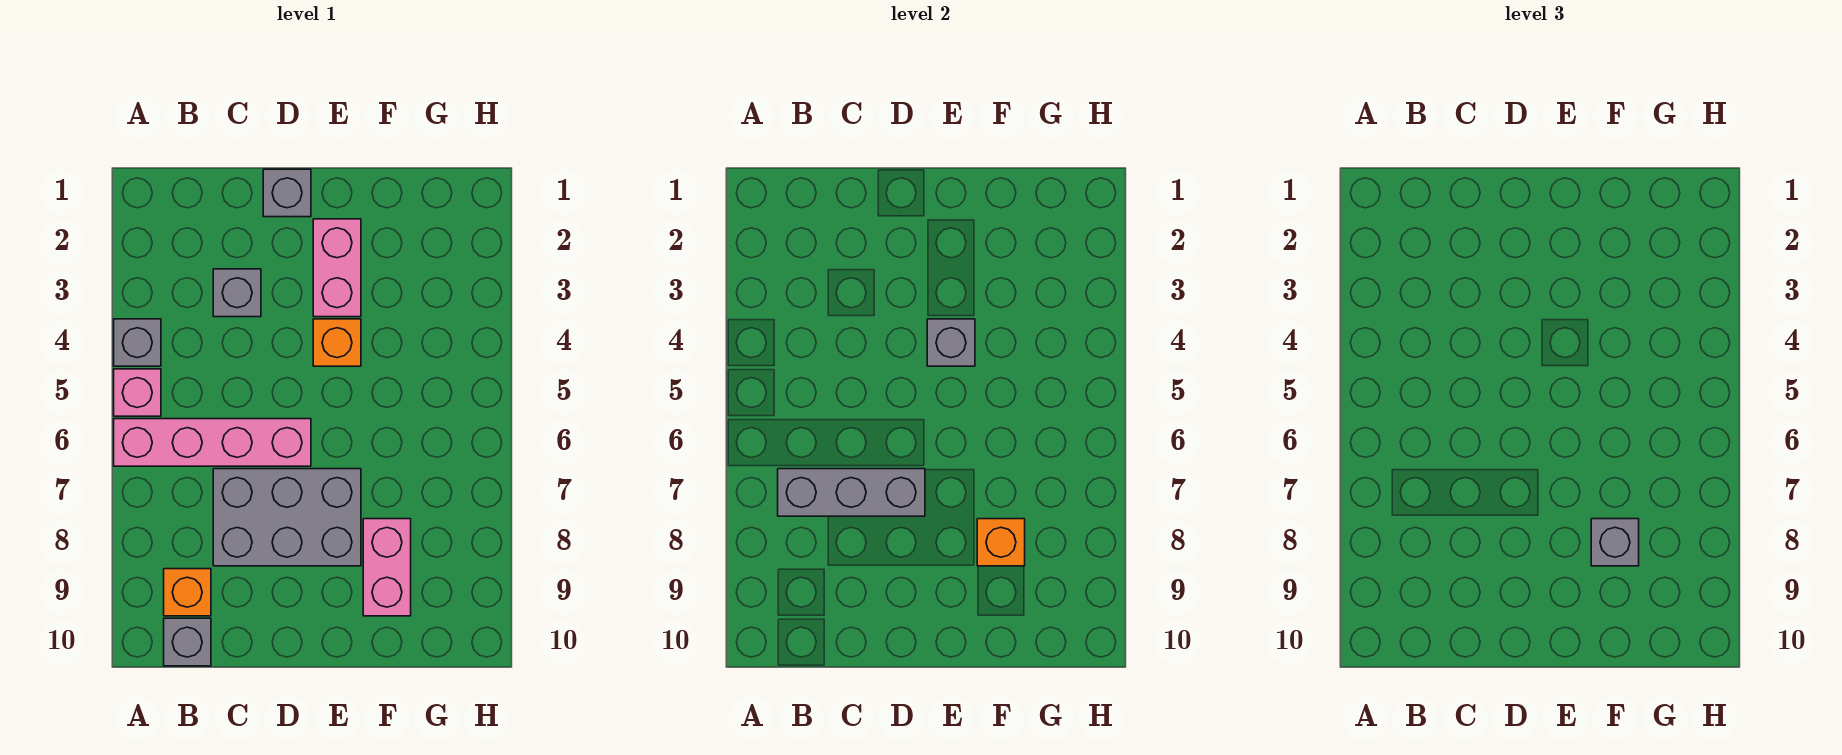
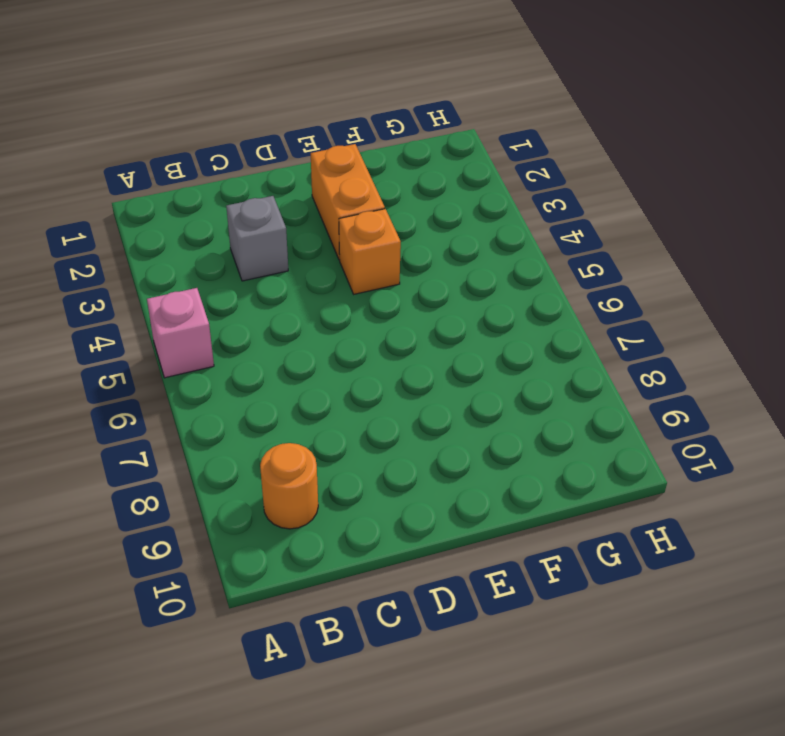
orange round brick B9 level 1 -> orange brick B9 level 1
orange brick E2:E3 level 1 -> pink brick E2:E3 level 1
none -> grey brick A4 level 1
none -> pink brick A6:D6 level 1
none -> grey brick B10 level 1

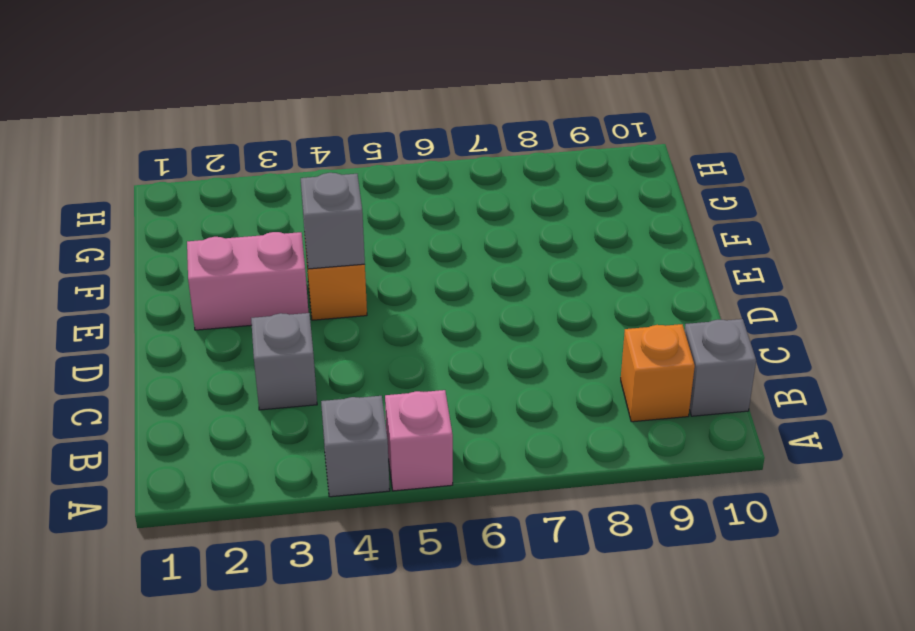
none -> pink brick A6:D6 level 1
none -> grey brick C7:E8 level 1
none -> grey brick D1 level 1

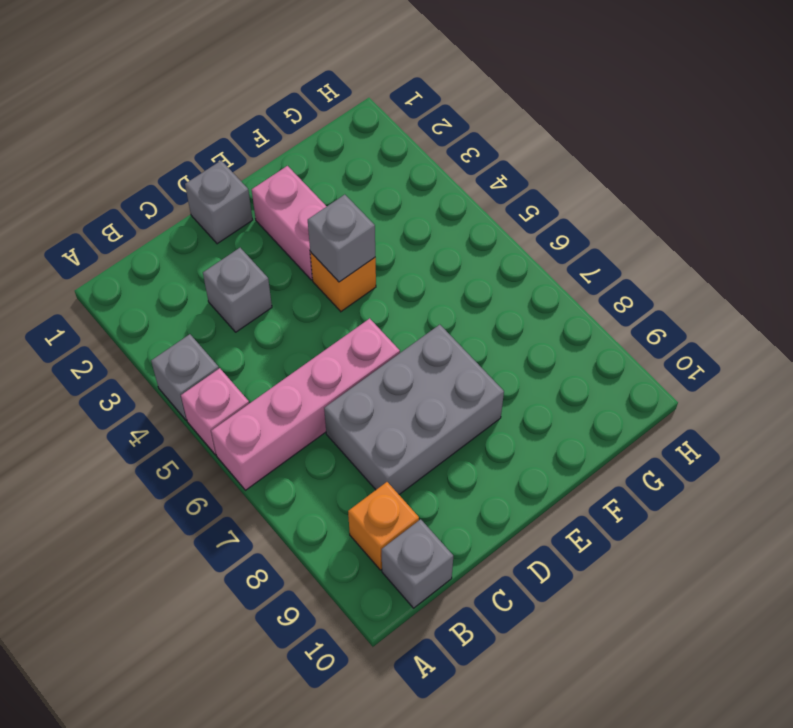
none -> pink brick F8:F9 level 1
none -> grey brick B7:D7 level 2
none -> orange brick F8 level 2

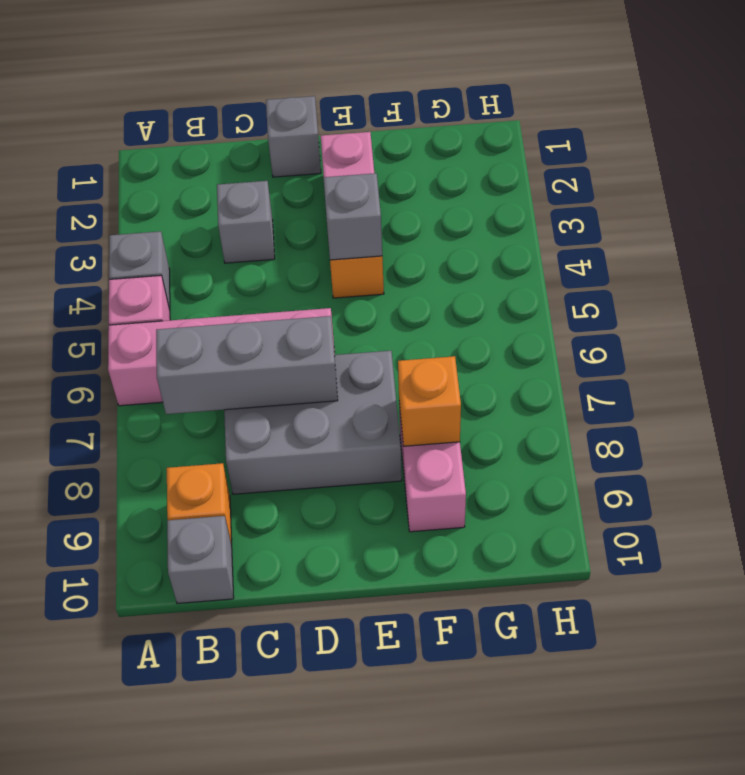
none -> grey brick F8 level 3

